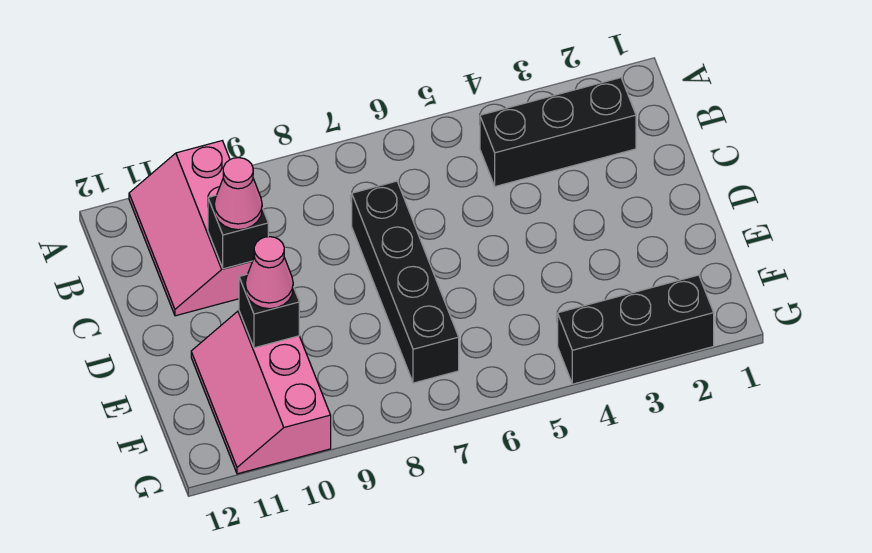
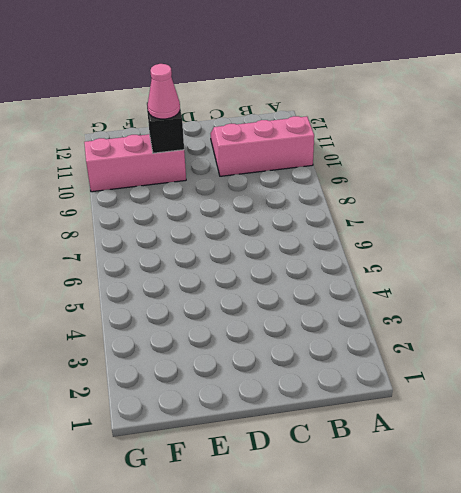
none -> black brick B2:B4 level 1
none -> black brick C7:F7 level 1

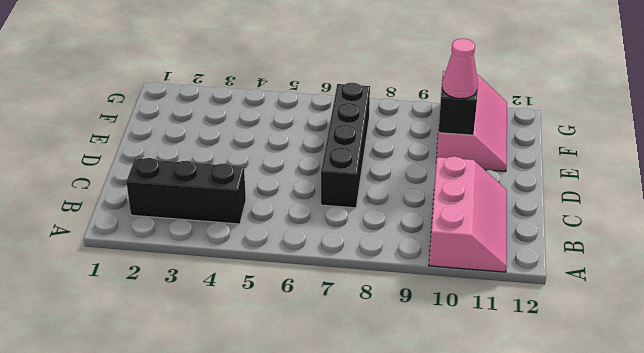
none -> black brick G2:G4 level 1
none -> black brick C10 level 2

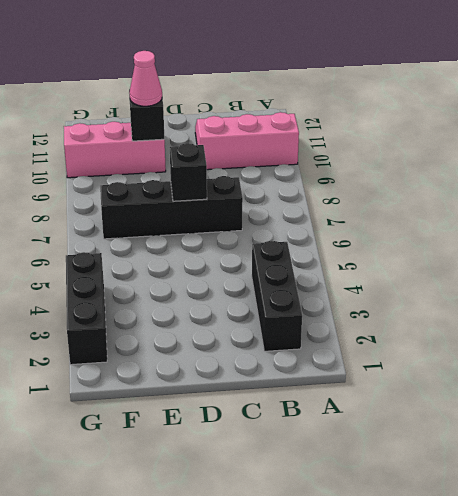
black brick D7 level 2 -> black brick C10 level 2
none -> pink cone C10 level 3

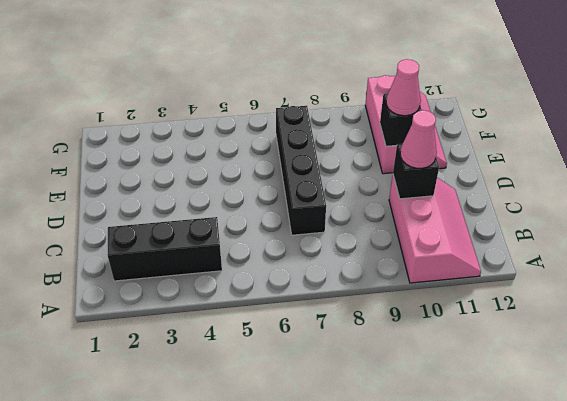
none -> black brick G2:G4 level 1

